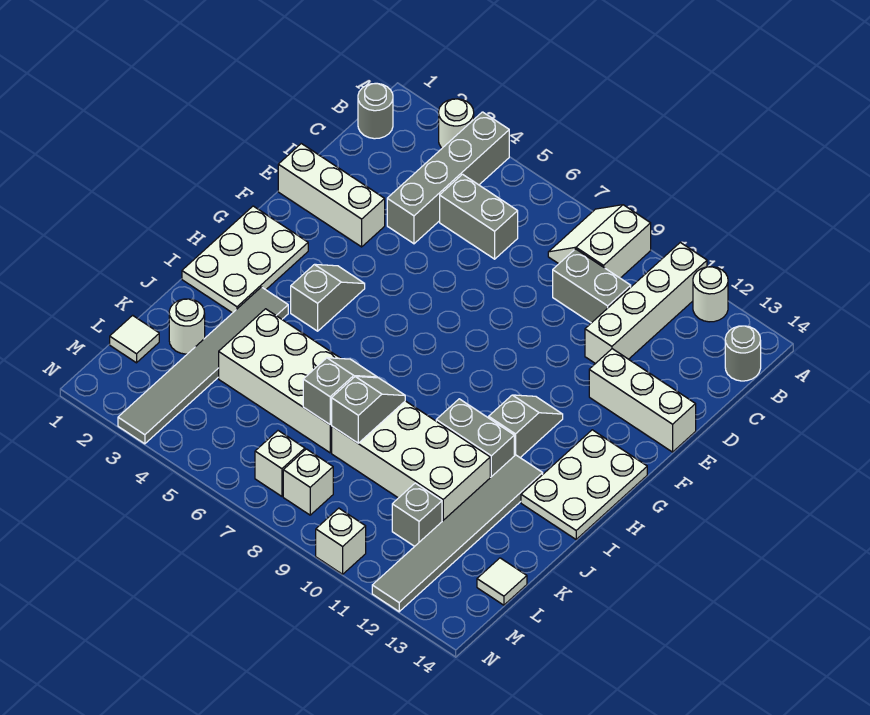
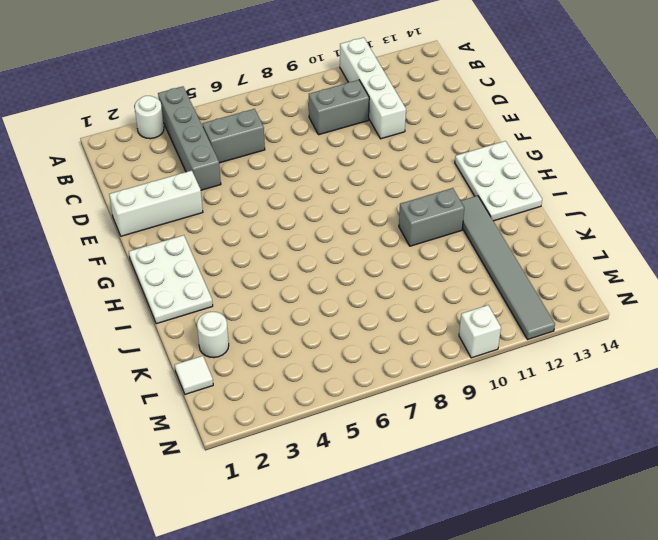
none -> white slope A8:B9 level 1 top 9
none -> white round brick A12 level 1
none -> grey round brick B1 level 1

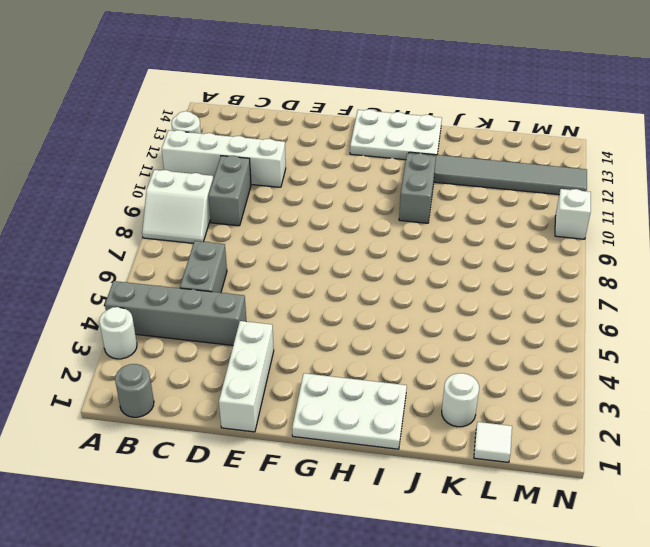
none -> grey round brick B14 level 1
none -> white brick E12:E14 level 1
none -> grey slope G4:H4 level 1 top H

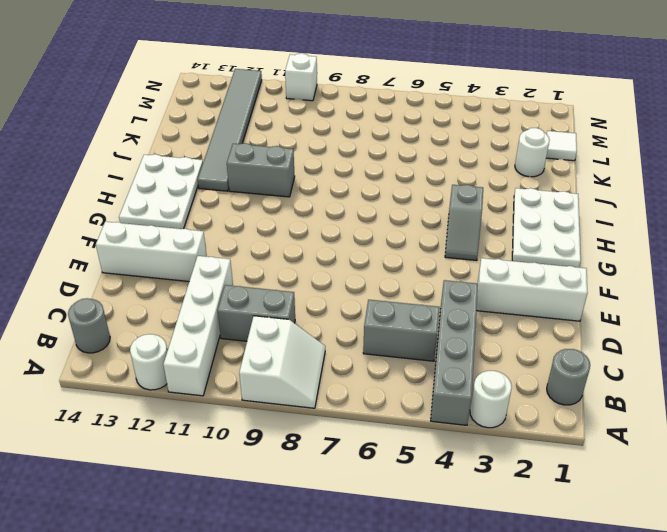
none -> grey slope G11:H11 level 1 top H
none -> grey tile I3:N3 level 1
none -> white brick J4:K7 level 1

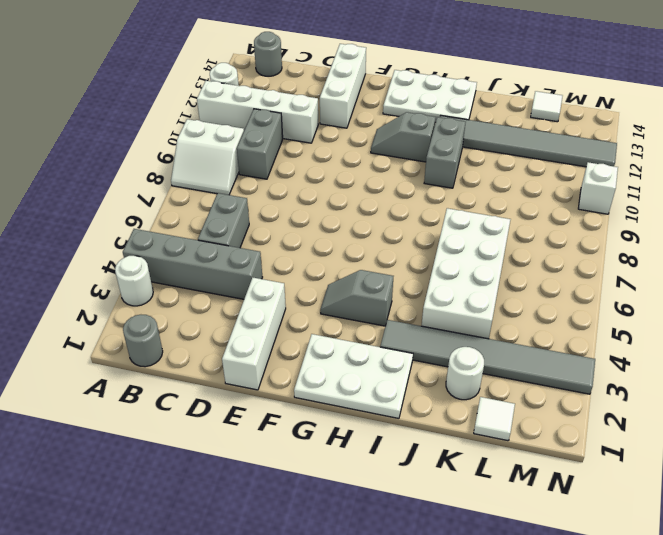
none -> white brick J8:K11 level 1
none -> grey brick L11 level 1
none -> white brick M7 level 1

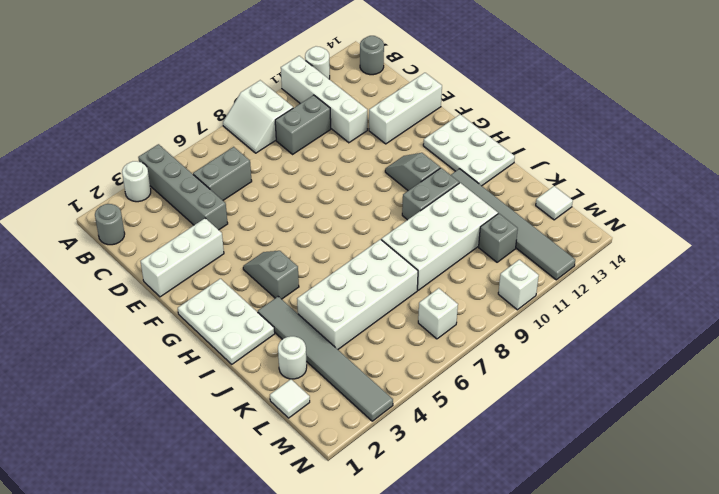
none -> white brick M8 level 1
none -> grey slope J7:K7 level 2 top K
none -> grey slope J8:K8 level 2 top K

